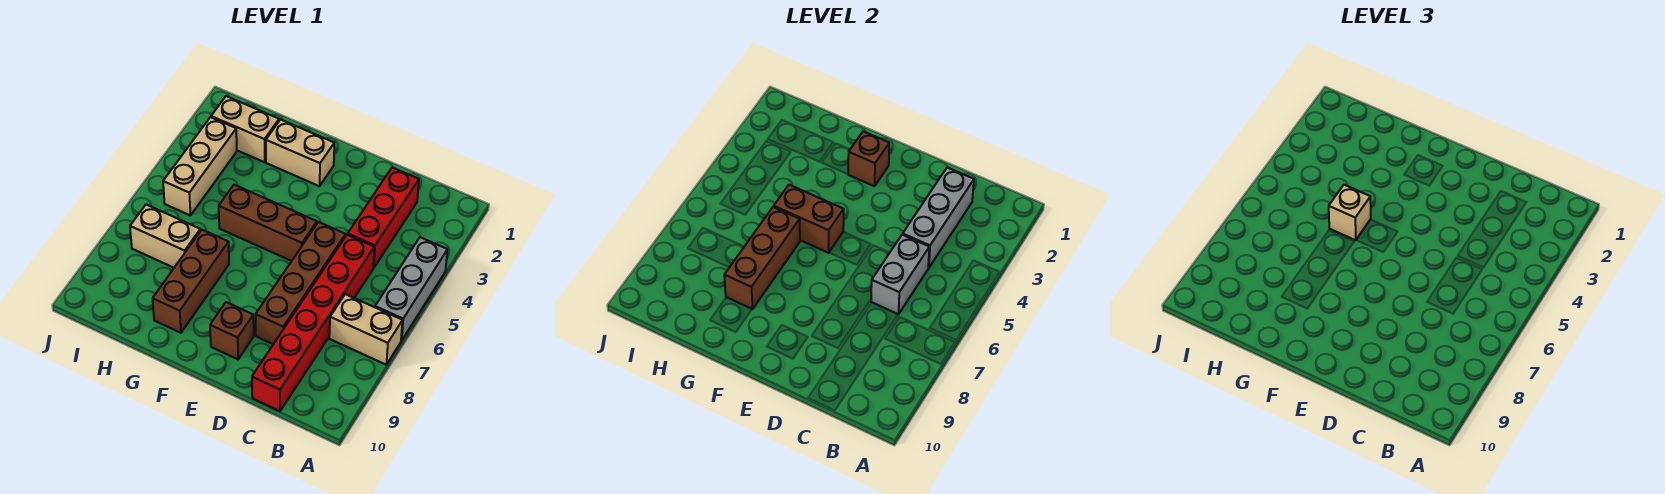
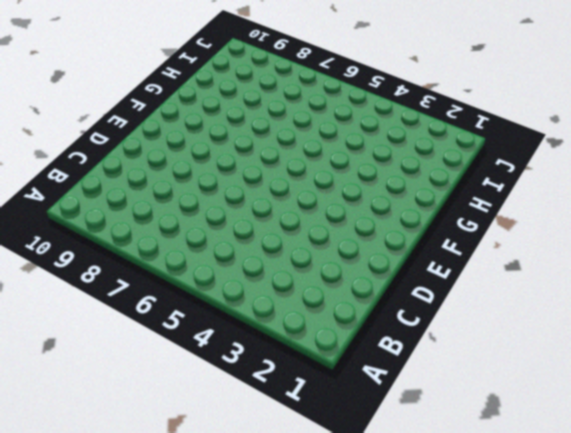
none -> grey brick A4:A6 level 1
none -> tan brick A7:B7 level 1
none -> red brick C2:C4 level 1

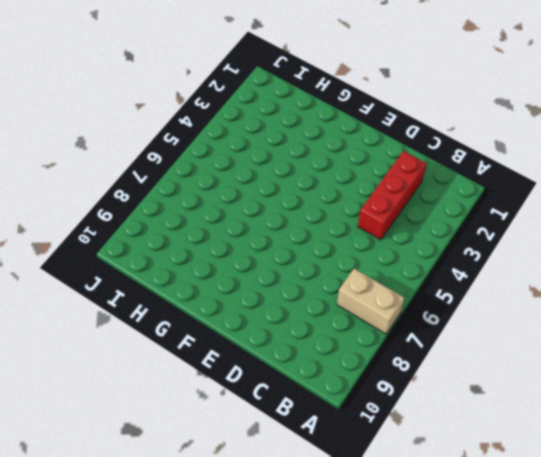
none -> grey brick A4:A6 level 1
none -> red brick C5:C10 level 1
none -> brown brick D5:D8 level 1

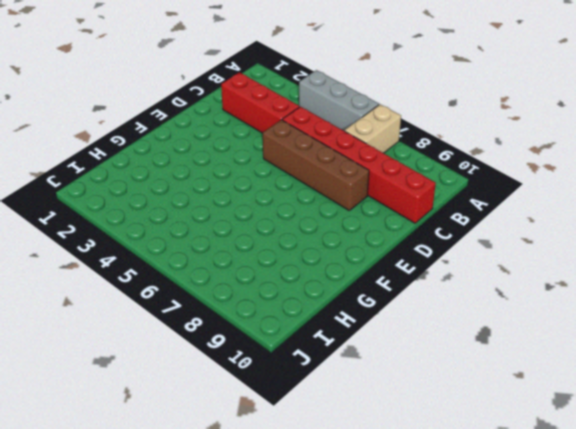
none -> brown brick E5:G5 level 1
none -> brown brick E9 level 1
none -> tan brick F2:G2 level 1

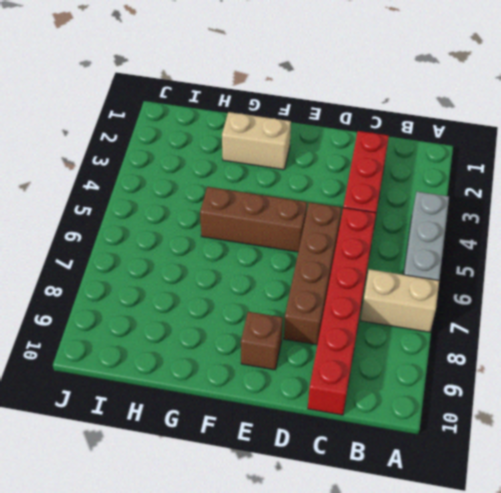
none -> brown brick G7:G9 level 1
none -> tan brick H2:I2 level 1
none -> tan brick H7:I7 level 1

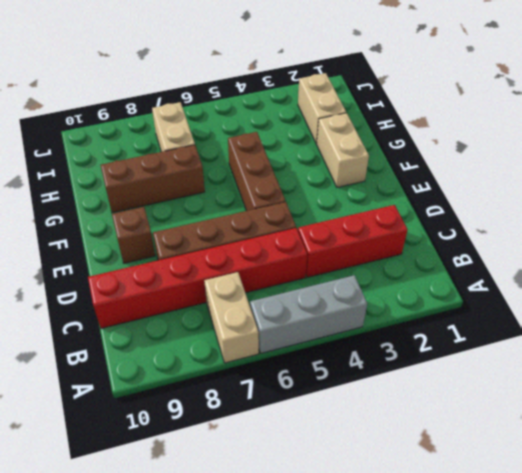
none -> tan brick I3:I5 level 1
none -> grey brick C2:C4 level 2
none -> grey brick C5:C6 level 2

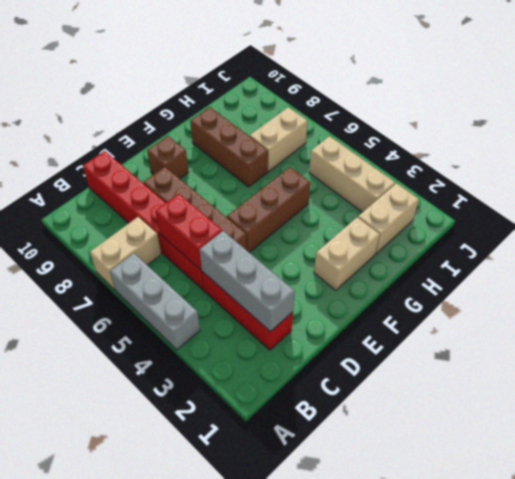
red brick C5:C6 level 2 -> grey brick C5:C6 level 2
none -> brown brick F2 level 2
none -> brown brick F5:G5 level 2
none -> brown brick G6:G8 level 2

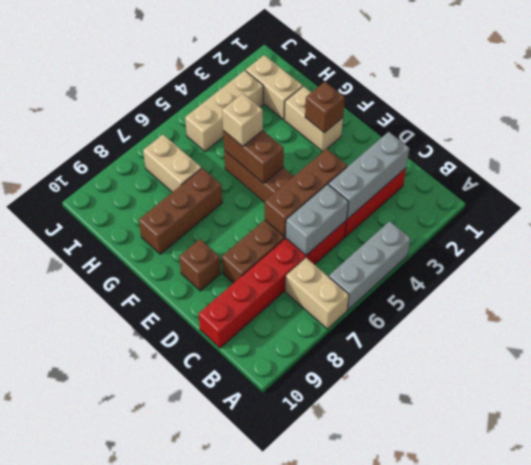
brown brick D4:D6 level 2 -> brown brick G6:G8 level 2

